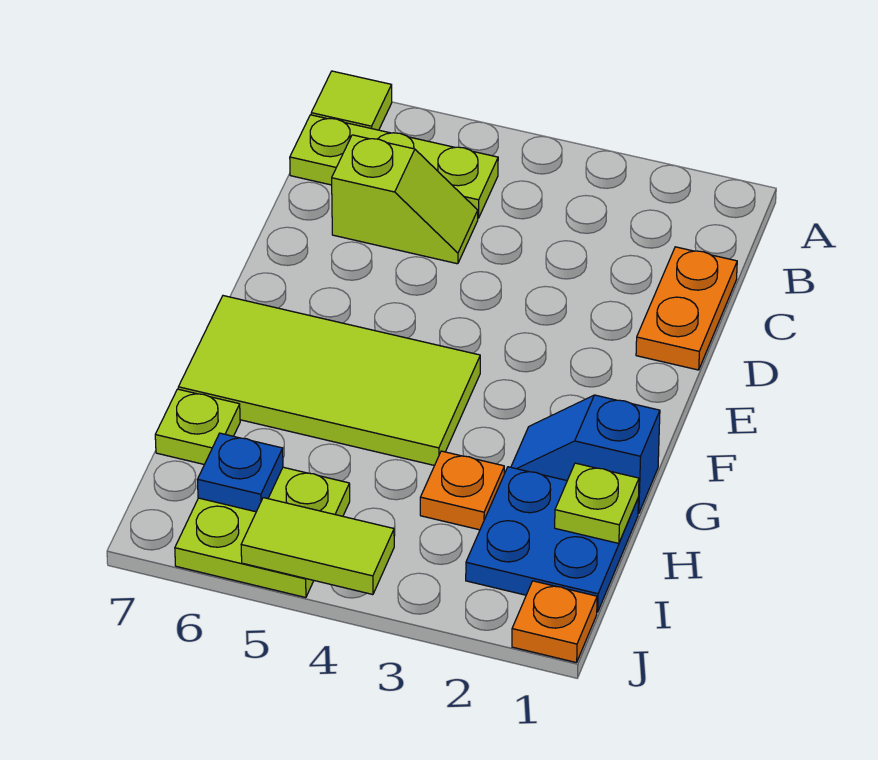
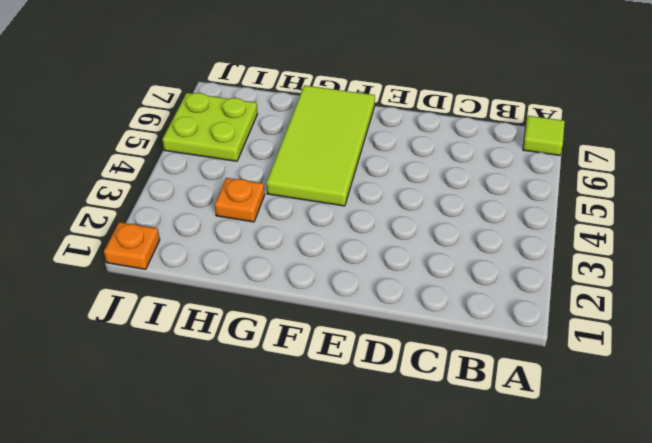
none -> lime plate B5:B7 level 1
none -> orange plate C1:D1 level 1
none -> lime slope C5:C6 level 1 top 6

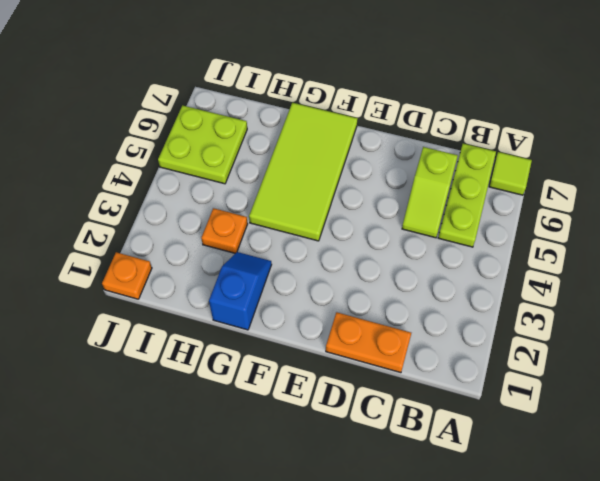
none -> blue plate H1:I2 level 1
none -> lime plate H7 level 1
none -> lime plate H1 level 2

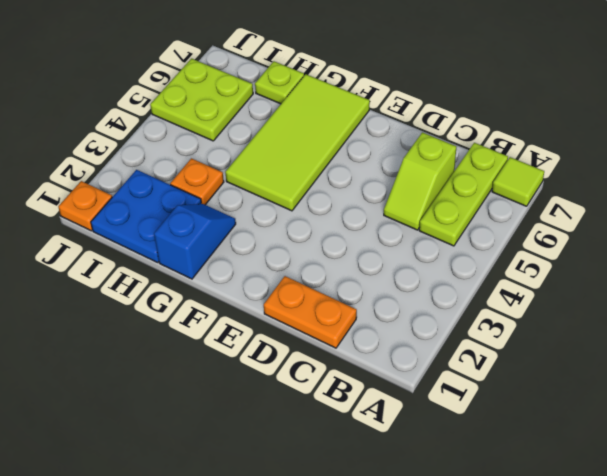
none -> lime plate H1 level 2
none -> blue plate I6 level 2
none -> lime tile J4:J5 level 2

